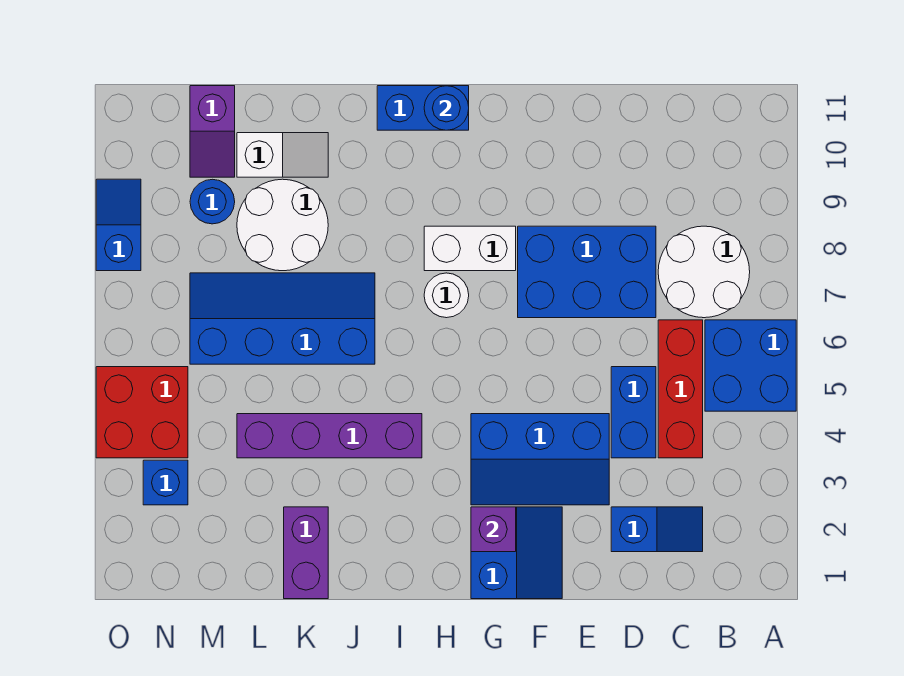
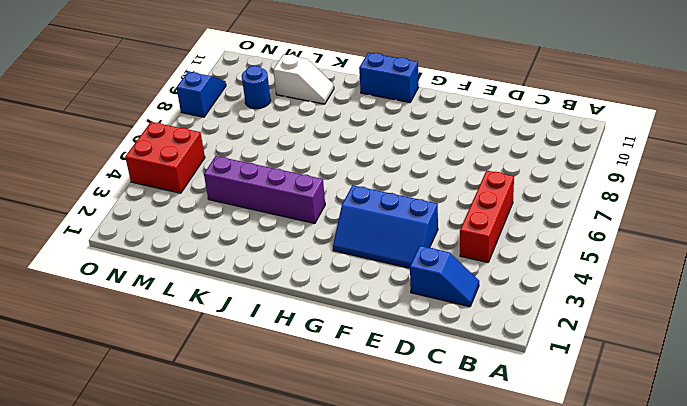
none -> blue brick A5:B6 level 1
none -> white round brick B7:C8 level 1
none -> blue brick D4:D5 level 1

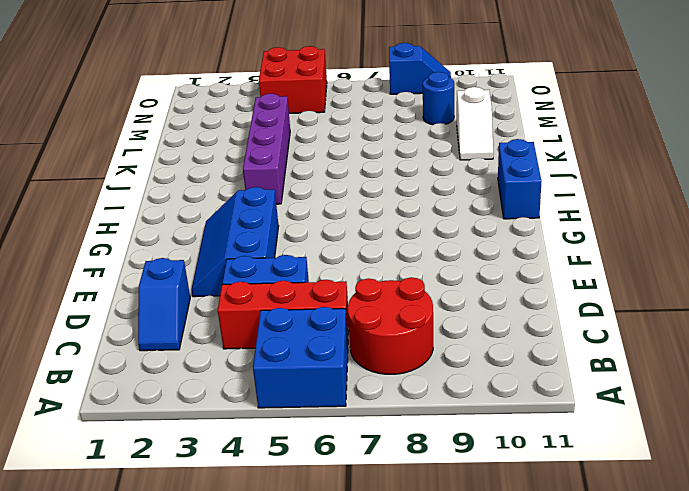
red round brick B7:C8 level 1 -> white round brick B7:C8 level 1
none -> blue brick D7:F8 level 1
none -> blue slope F1:G2 level 1 top G
none -> white brick G8:H8 level 1

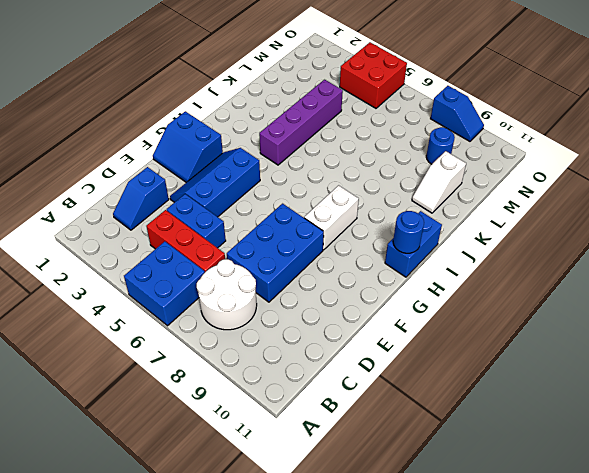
none -> white round brick H7 level 1
none -> blue slope J6:M7 level 1 top 6
none -> purple brick K1:K2 level 1

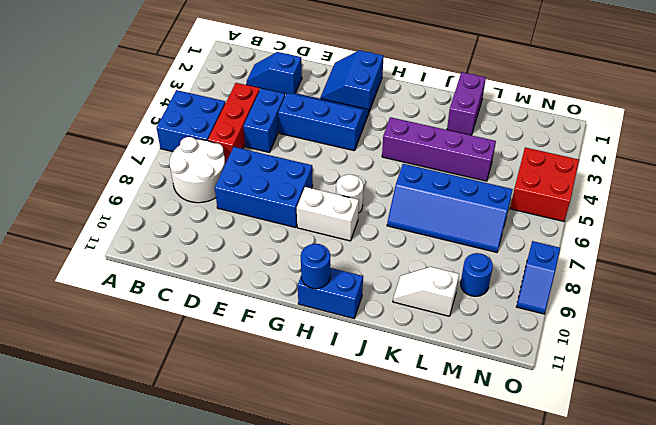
none -> white round brick K8:L9 level 1
none -> purple slope M10:M11 level 1 top 11
none -> blue brick N3 level 1

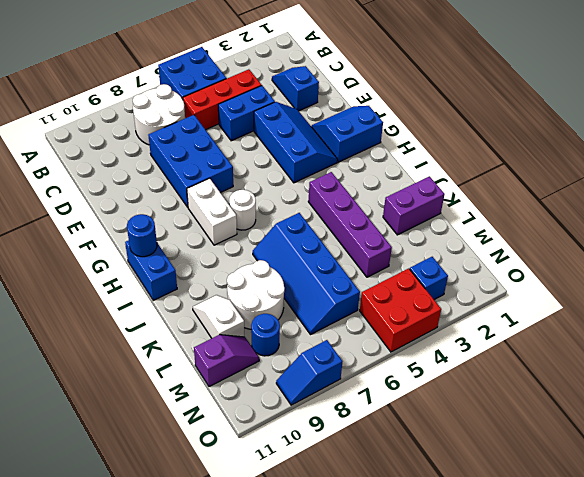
none -> purple brick G2 level 2

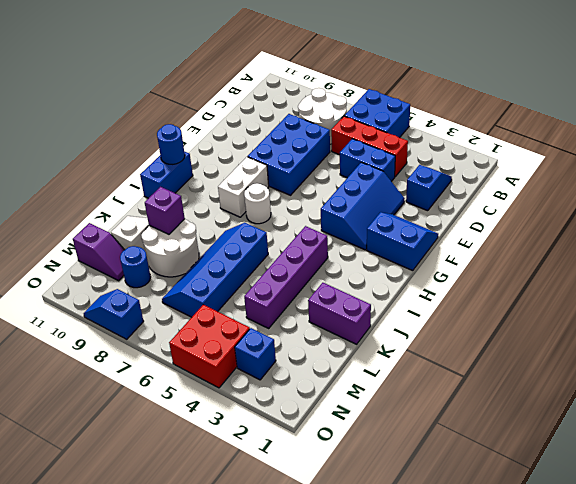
purple brick K9 level 2 -> purple brick G2 level 2

